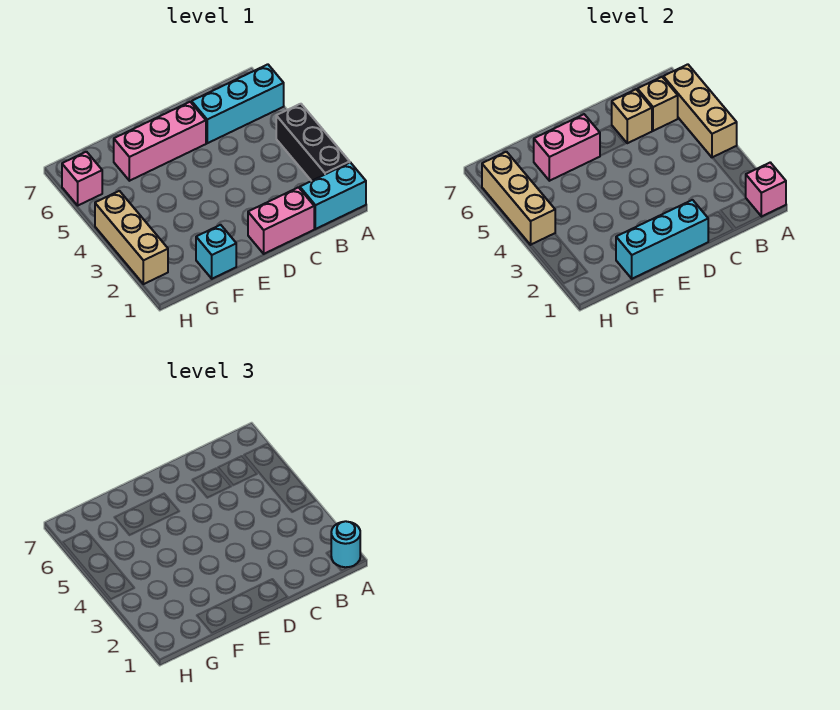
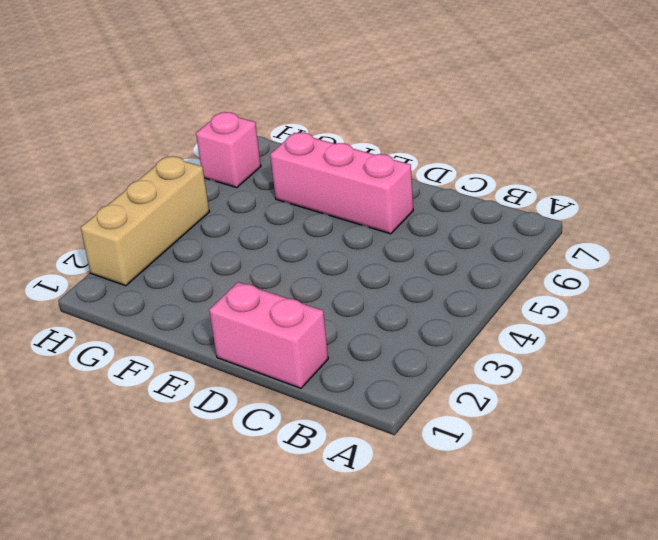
none -> cyan brick A1:B1 level 1
none -> black brick A2:A4 level 1
none -> cyan brick A6:C6 level 1

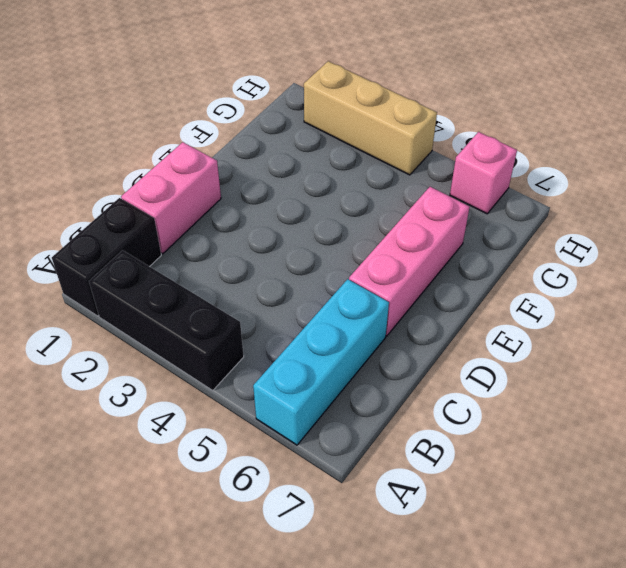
black brick A1:B1 level 1 -> cyan brick A1:B1 level 1
none -> cyan brick F1 level 1
none -> pink brick A1 level 2
none -> tan brick A4:A6 level 2

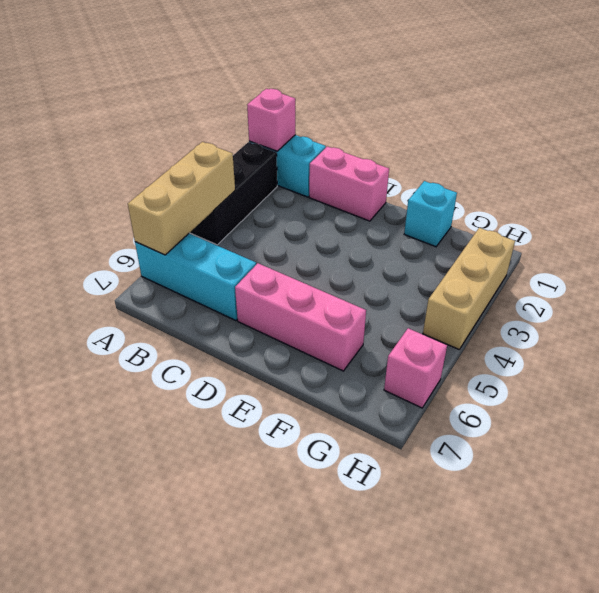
none -> tan brick B6 level 2
none -> tan brick C6 level 2
none -> cyan brick D1:F1 level 2

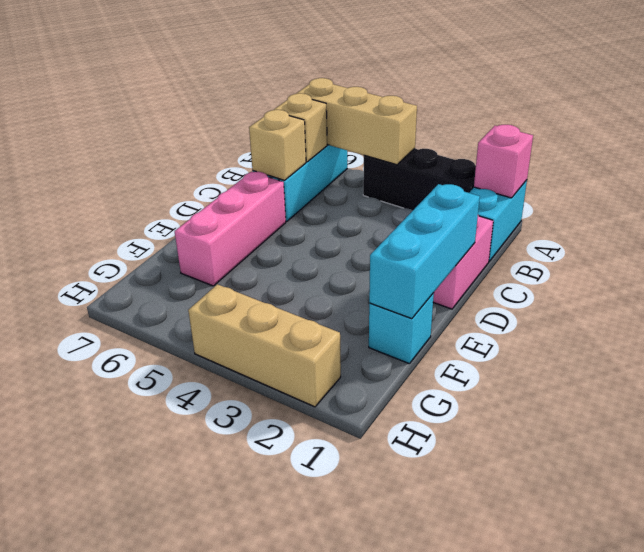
none -> pink brick H6 level 1
none -> pink brick E6:F6 level 2
none -> tan brick H4:H6 level 2

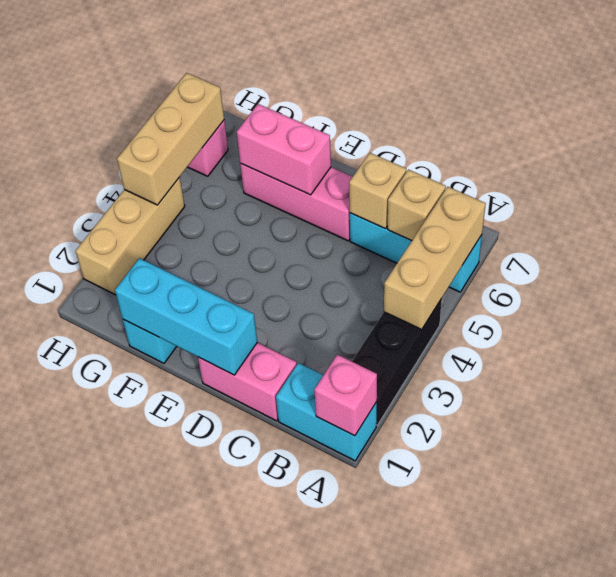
none -> cyan round brick A1 level 3

